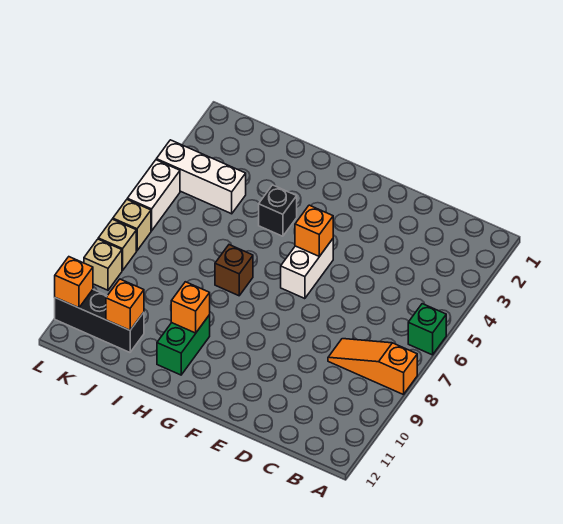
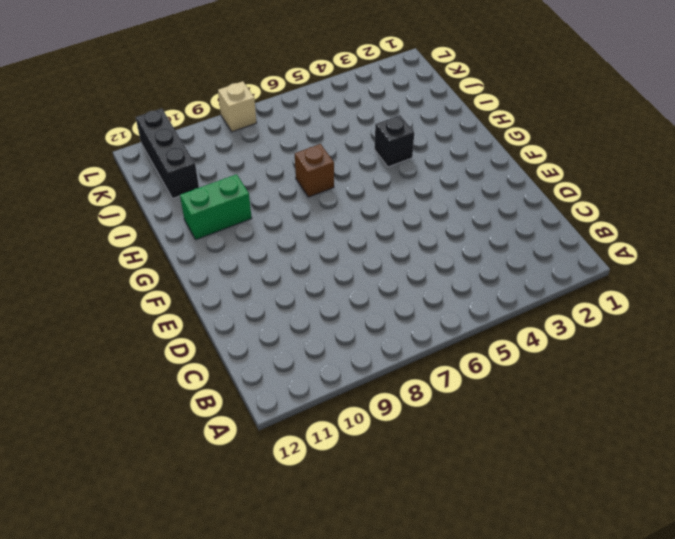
none -> green brick A6 level 1
none -> orange slope A8:C8 level 1 top A
none -> white brick F5:F6 level 1

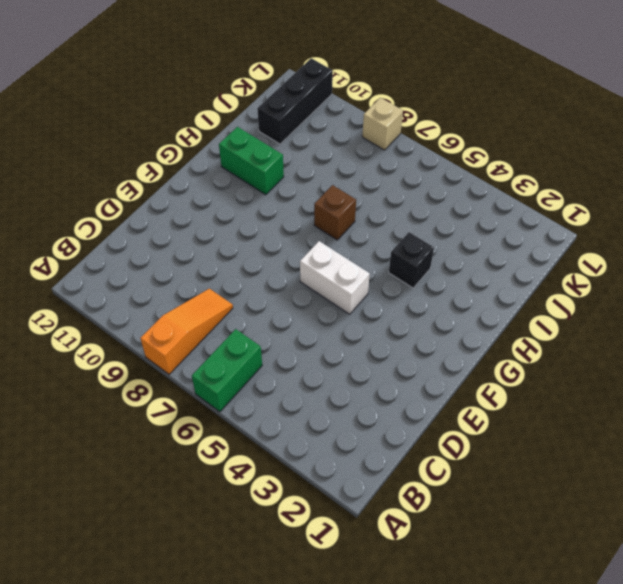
green brick A6:B6 level 1 -> green brick A6 level 1
none -> white brick J4:L4 level 1
none -> white brick L5:L6 level 1
none -> tan brick L7 level 1

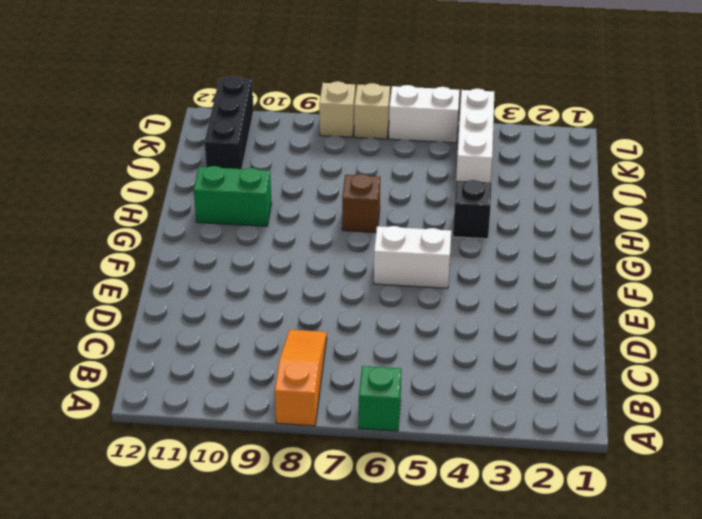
none -> tan brick L9 level 1
none -> orange brick F5 level 2
none -> orange brick H10 level 2

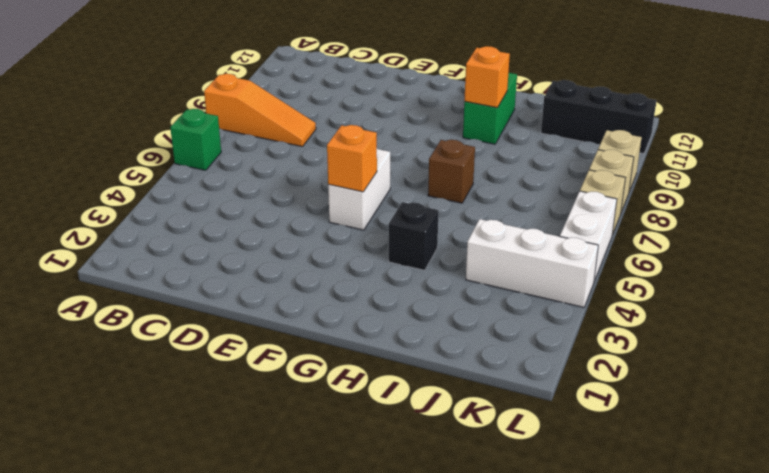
none -> orange brick J11 level 2
none -> orange brick L11 level 2

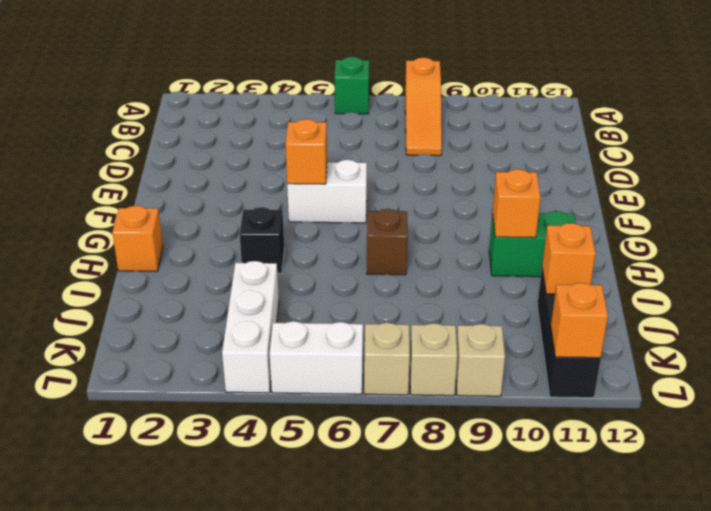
orange brick H1 level 1 -> none

